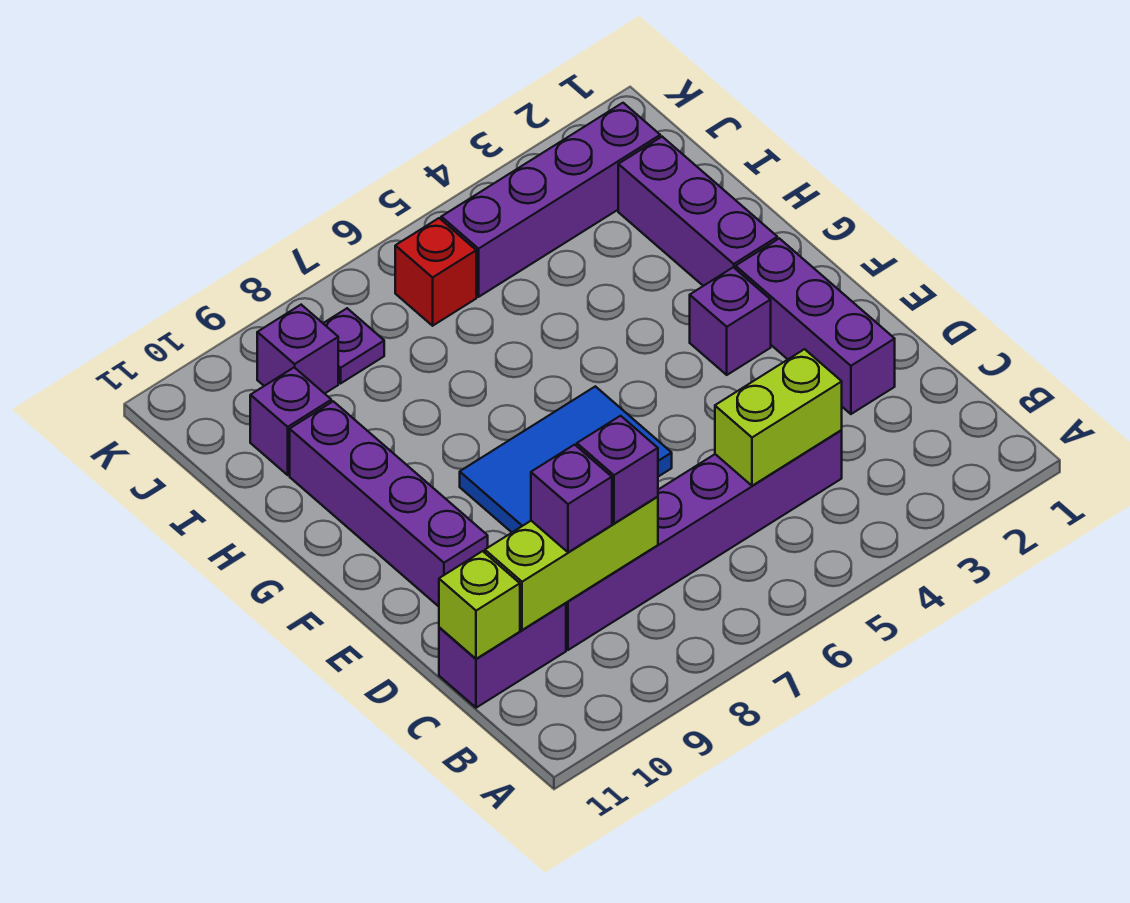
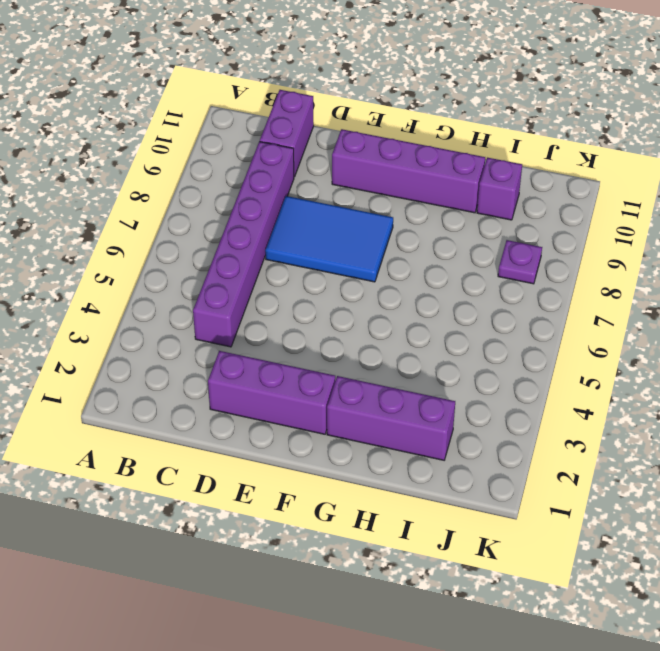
blue tile D7:F8 level 1 -> blue tile E6:F8 level 1
none -> purple brick F3 level 1
none -> purple brick J2:J5 level 1
none -> red brick J6 level 1

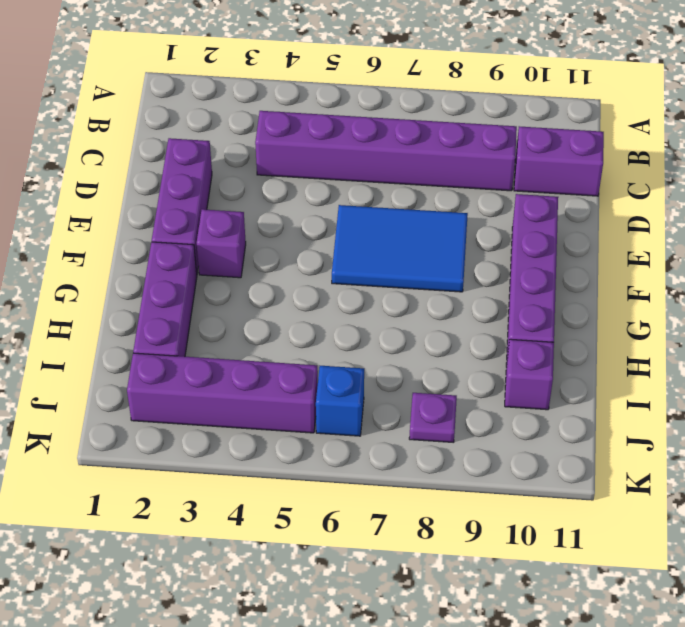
blue brick J6 level 1 -> red brick J6 level 1
none -> purple brick J9 level 1
none -> lime brick C4:C5 level 2
none -> lime brick C8:C10 level 2

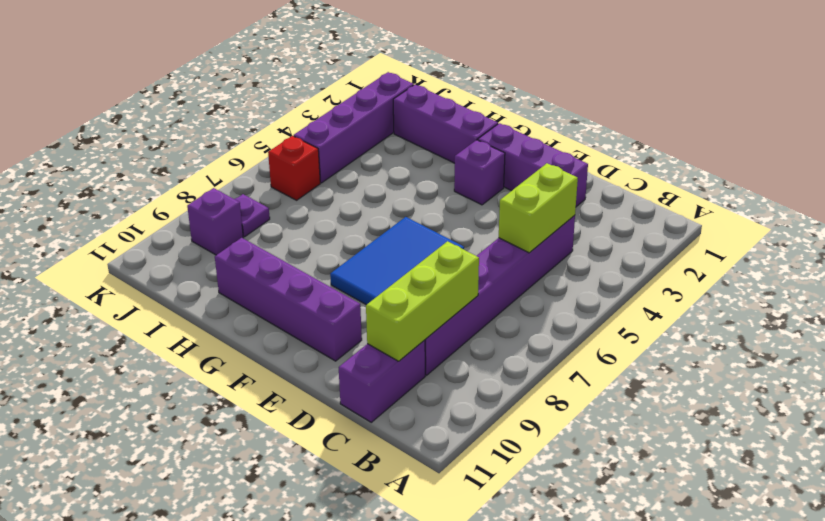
none -> purple brick I10 level 1
none -> lime brick C11 level 2
none -> purple brick C8 level 3

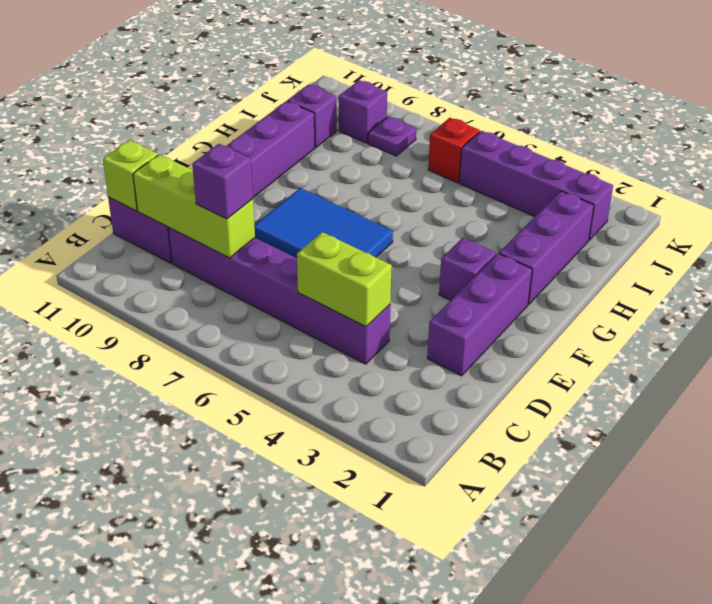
none -> purple brick C9 level 3

